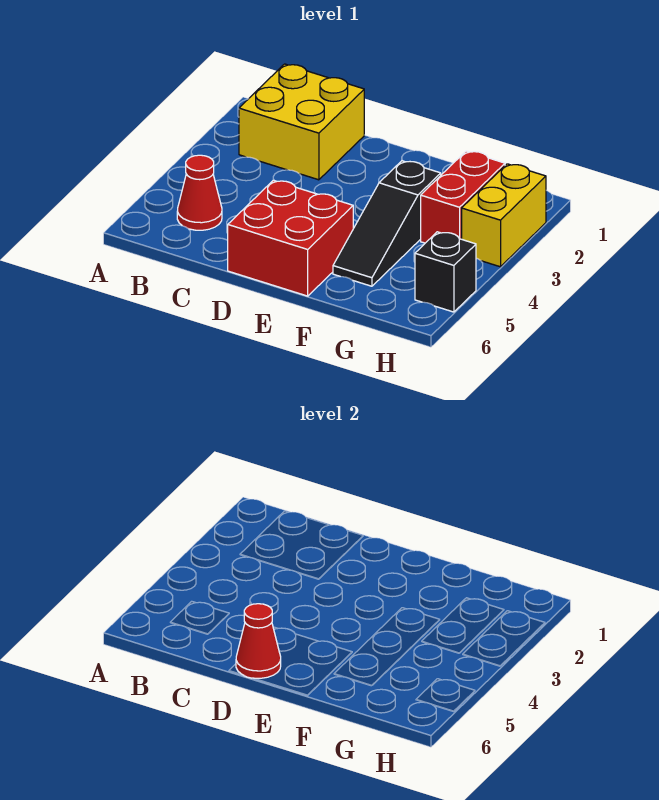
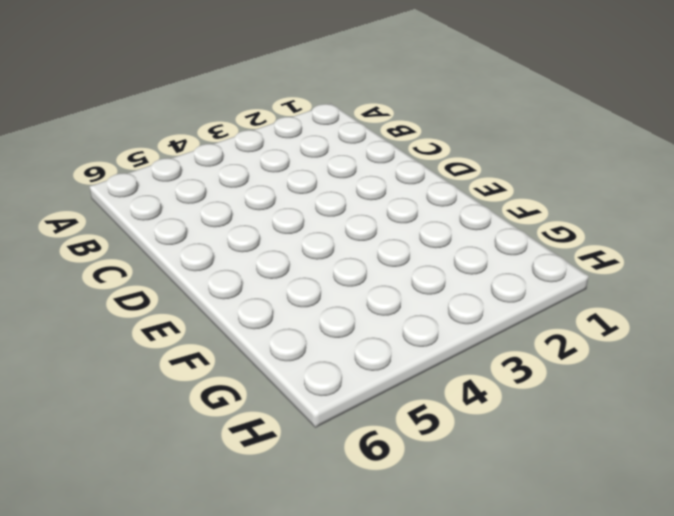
none -> yellow brick B1:C2 level 1
none -> red cone B5 level 1

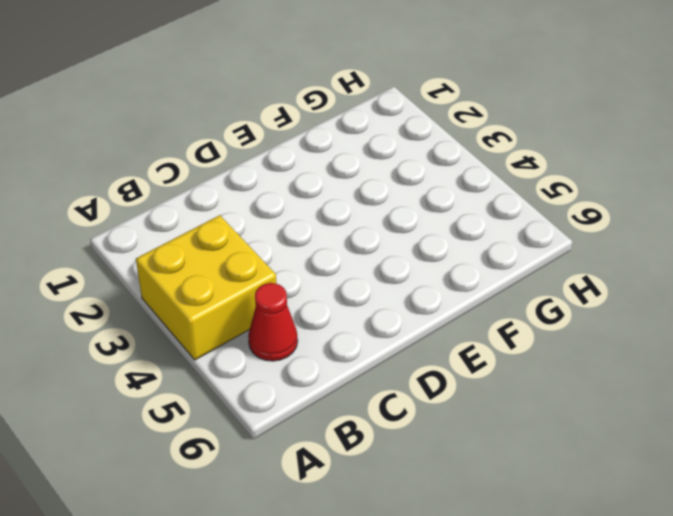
yellow brick A3:B4 level 1 -> yellow brick B1:C2 level 1
none -> red brick D5:E6 level 1
none -> black slope F3:F5 level 1 top 3

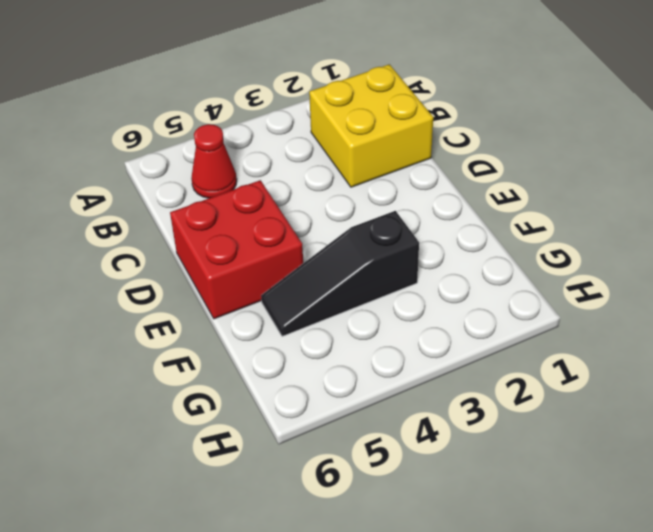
none -> red brick G2:G3 level 1
none -> yellow brick H2:H3 level 1

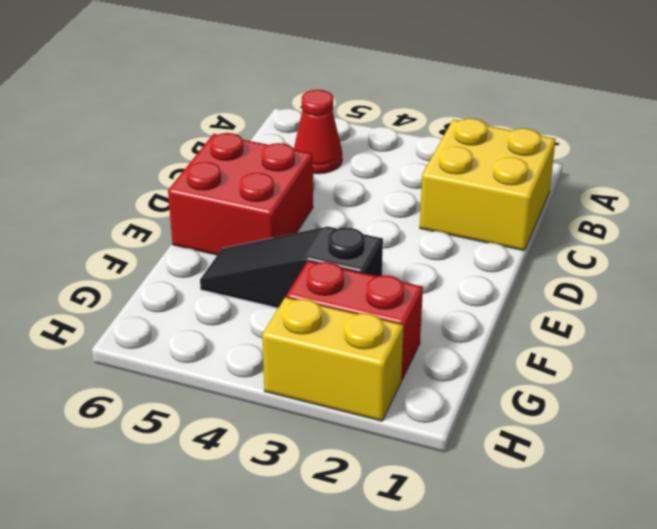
none -> black brick H5 level 1
none -> red cone D6 level 2

